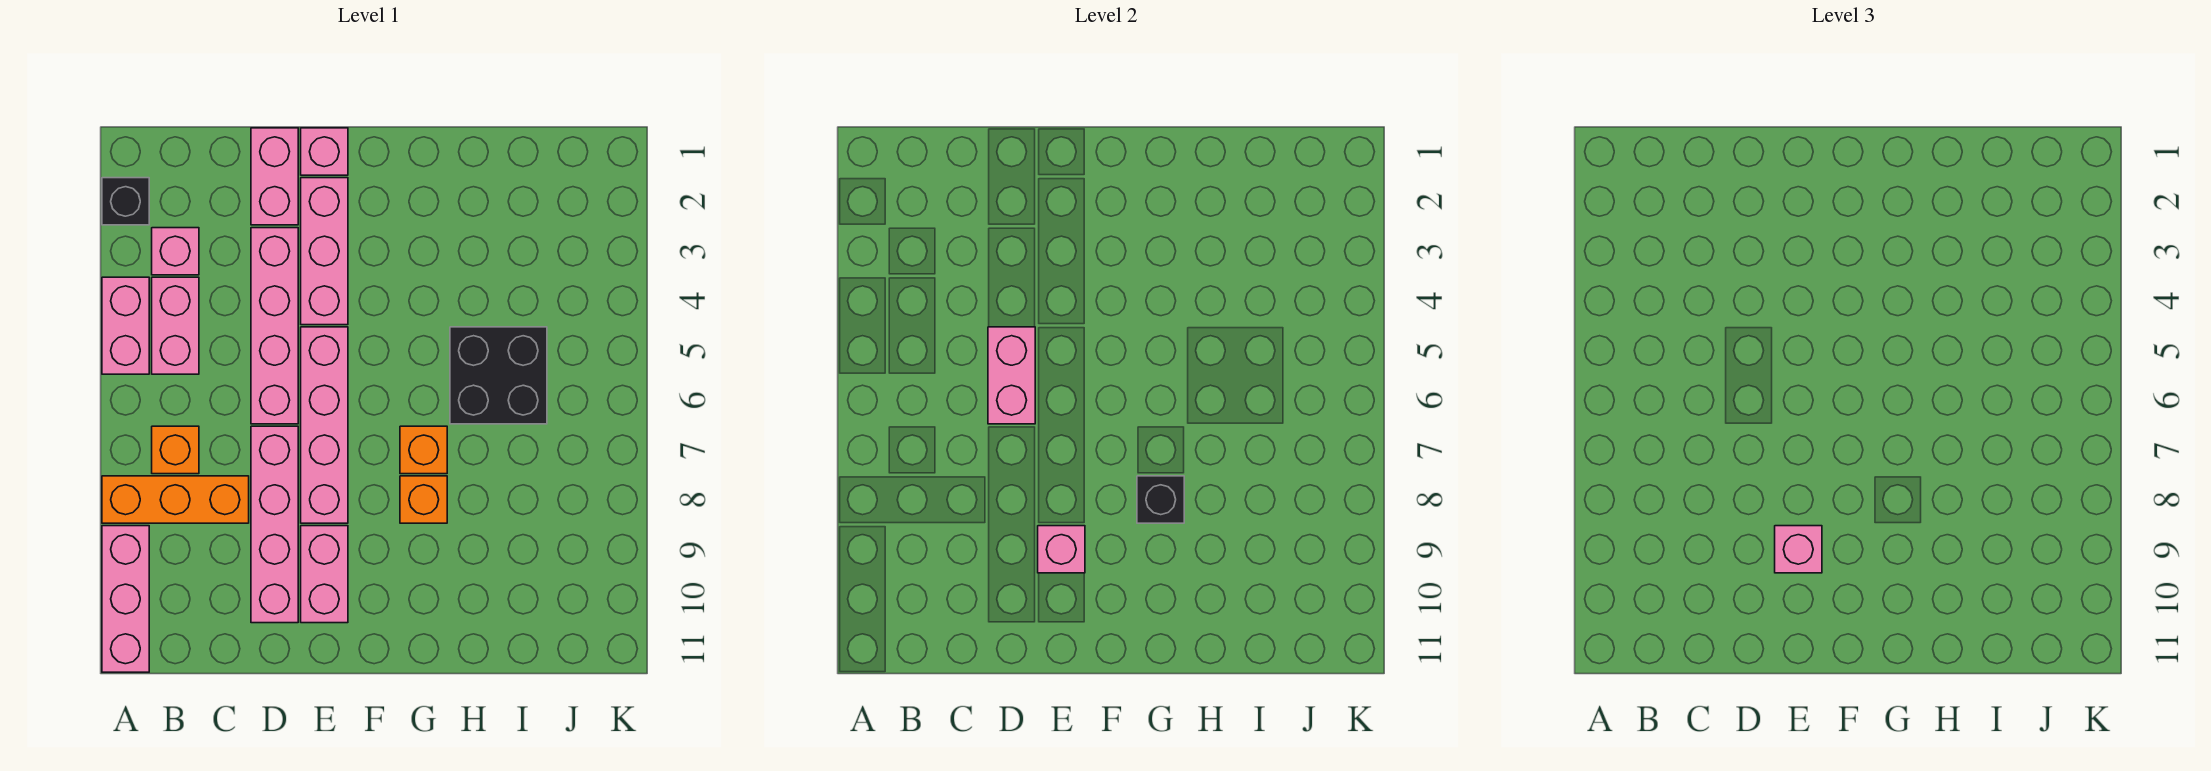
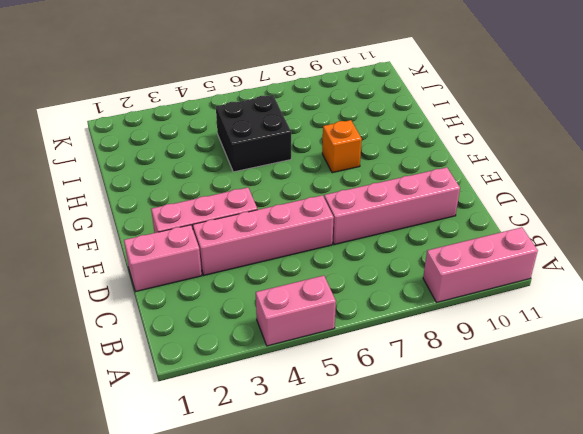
none -> black brick A2 level 1
none -> orange brick A8:C8 level 1
none -> pink brick B3 level 1

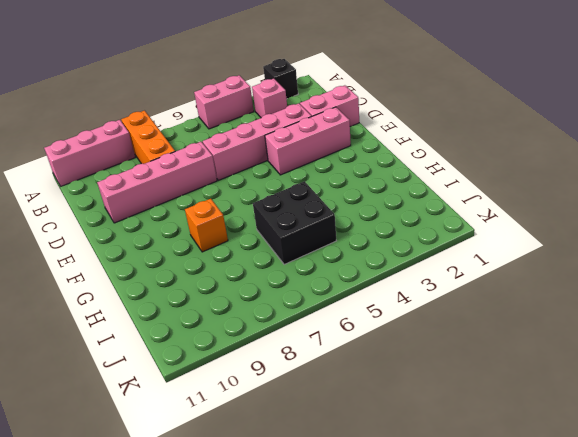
none -> pink brick B4:B5 level 1
none -> orange brick B7 level 1
none -> pink brick E1 level 1

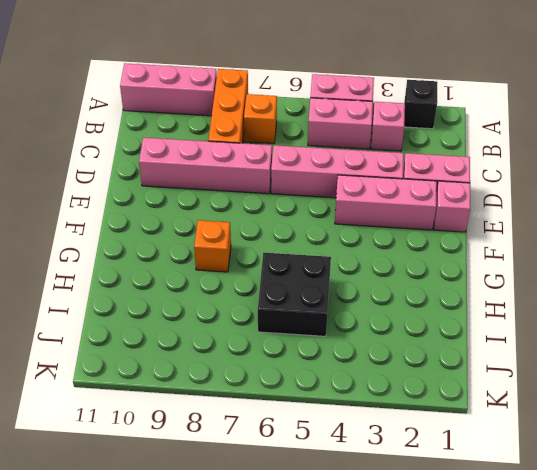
none -> pink brick E5:E8 level 1
none -> pink brick E9:E10 level 1
none -> orange brick G7 level 1

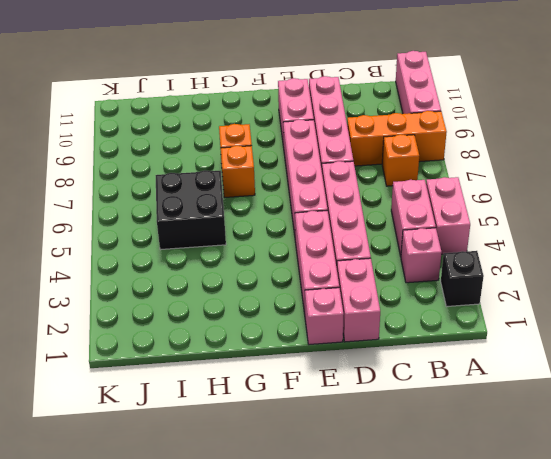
none -> pink brick D5:D6 level 2
none -> pink brick E9 level 2
none -> black brick G8 level 2

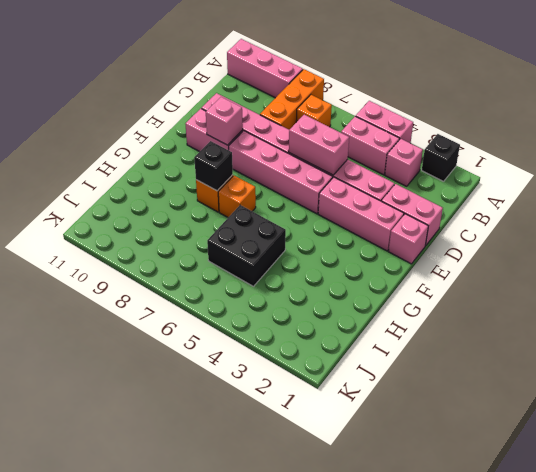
none -> pink brick E9 level 3

